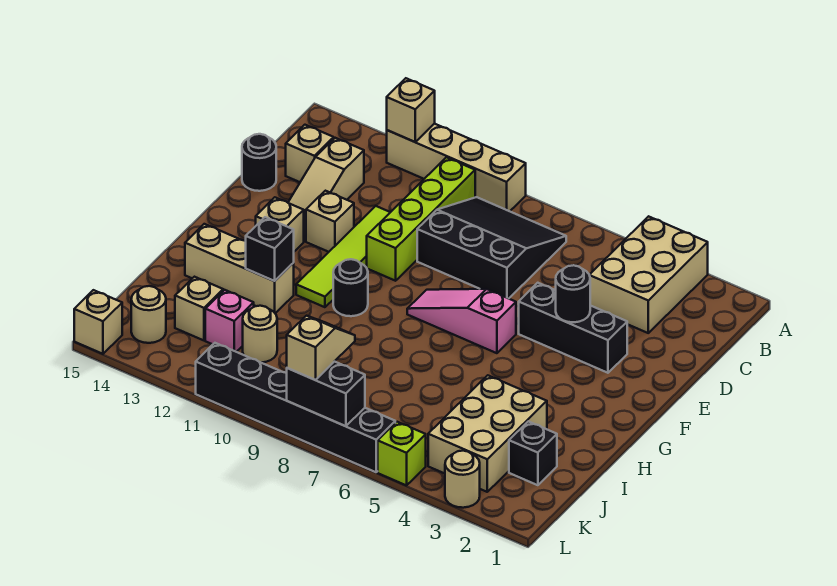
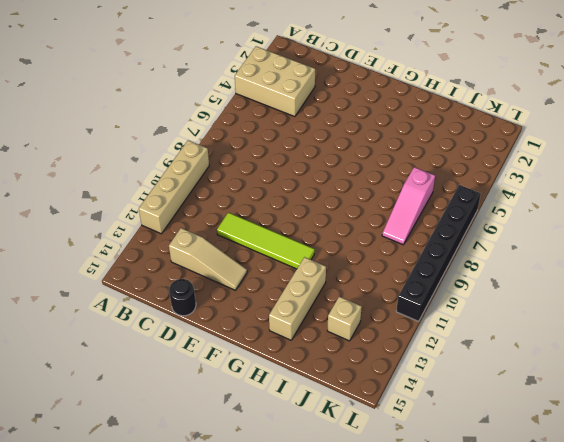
pink slope J6:J8 level 1 top 6 -> pink slope F6:F8 level 1 top 6
none -> black slope B7:D9 level 1 top D
none -> lime brick B10:E10 level 1
none -> tan brick C14 level 1

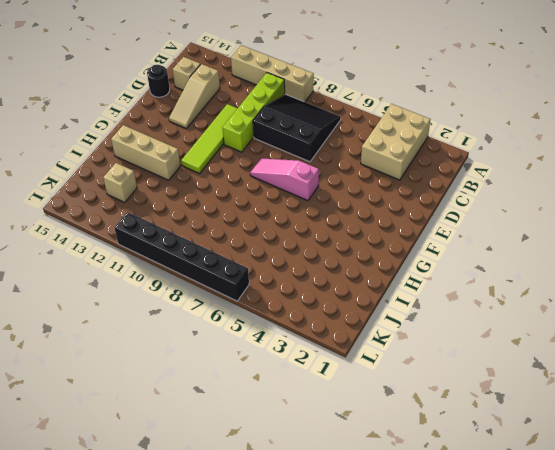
none -> black brick E3:E5 level 1
none -> tan brick E12 level 1
none -> tan brick F13 level 1

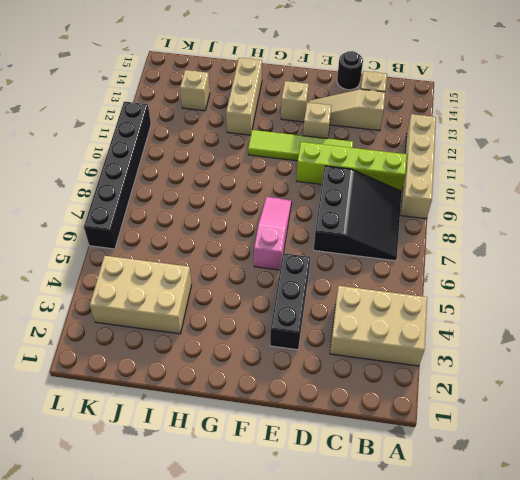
none -> black round brick G10 level 1
none -> black brick J2 level 1
none -> tan round brick J11 level 1

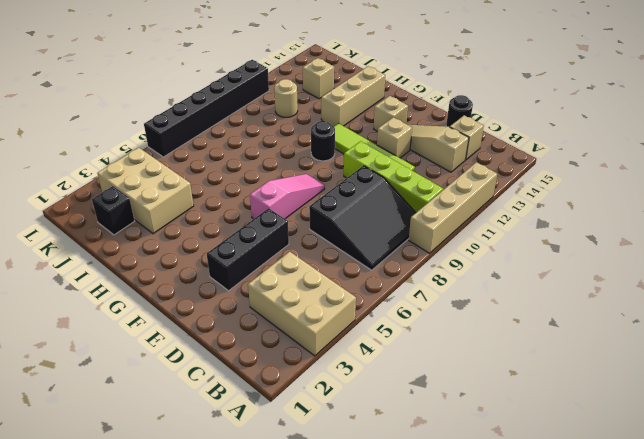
none -> pink brick J12 level 1
none -> tan round brick K14 level 1
none -> tan round brick L3 level 1

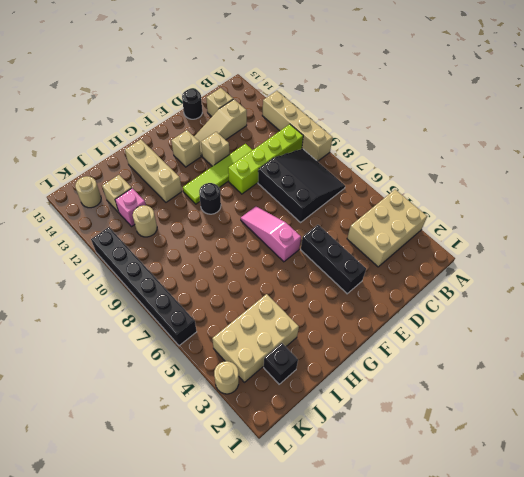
none -> lime brick L5 level 1
none -> tan brick L15 level 1
none -> tan brick A12 level 2

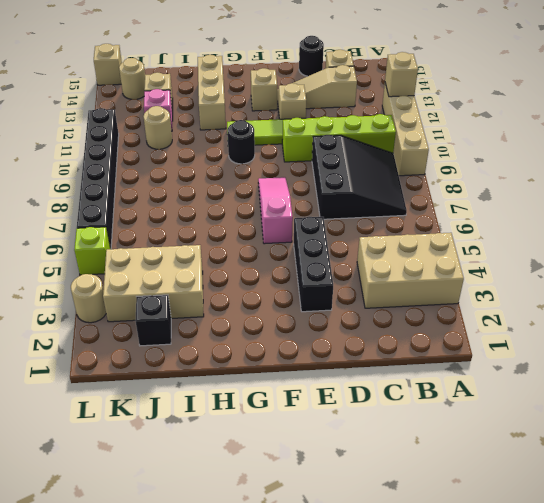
none -> black round brick E4 level 2
none -> black brick H12 level 2
none -> black brick L7:L8 level 2

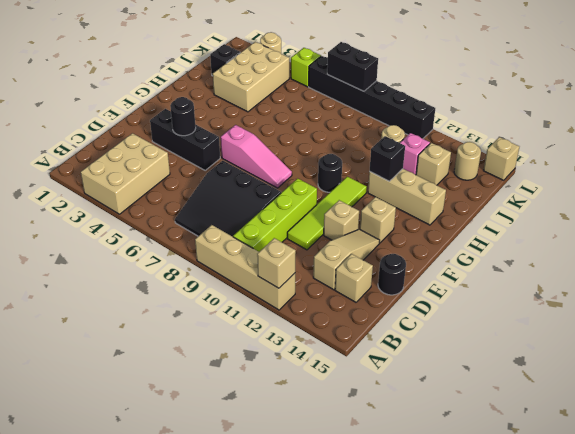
none -> tan slope K8:L8 level 3 top L

